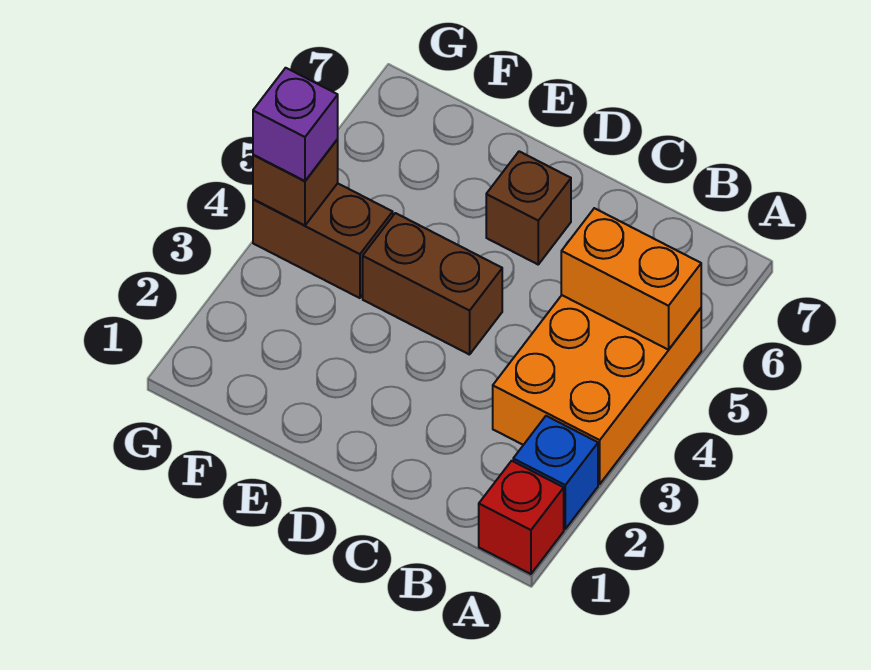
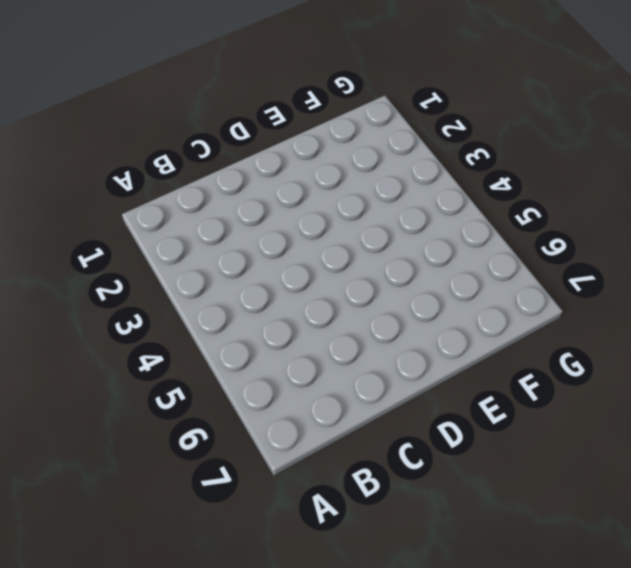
none -> red brick A1 level 1
none -> blue brick A2 level 1

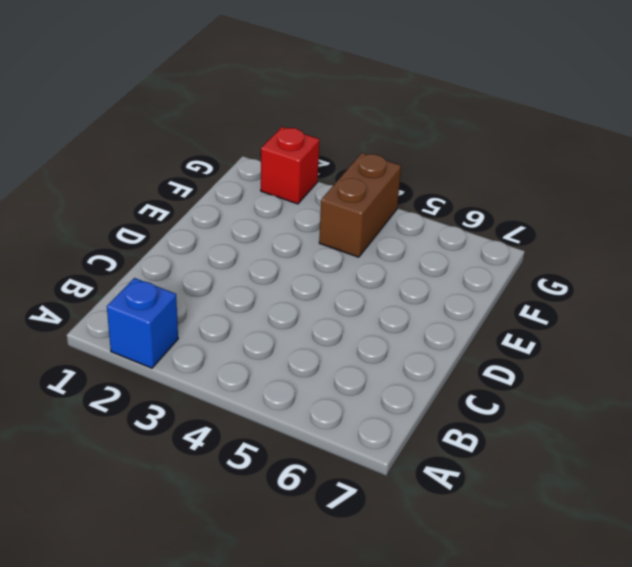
red brick G2 level 1 -> red brick A1 level 1
none -> orange brick A3:B5 level 1
none -> brown brick D4:E4 level 1

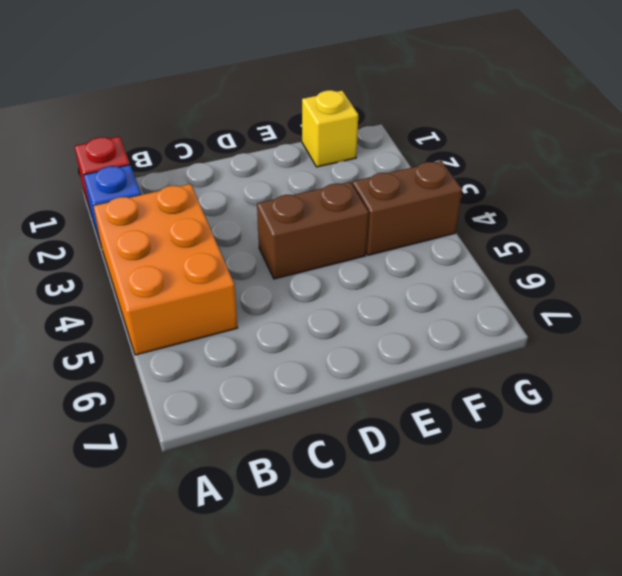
yellow brick F1 level 1 -> none
none -> brown brick D6 level 1
none -> orange brick A5:B5 level 2

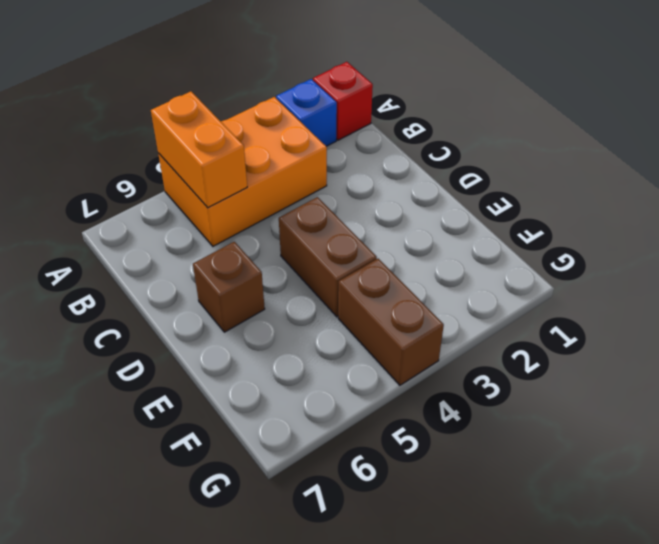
none -> brown brick G4 level 2
none -> purple brick G4 level 3

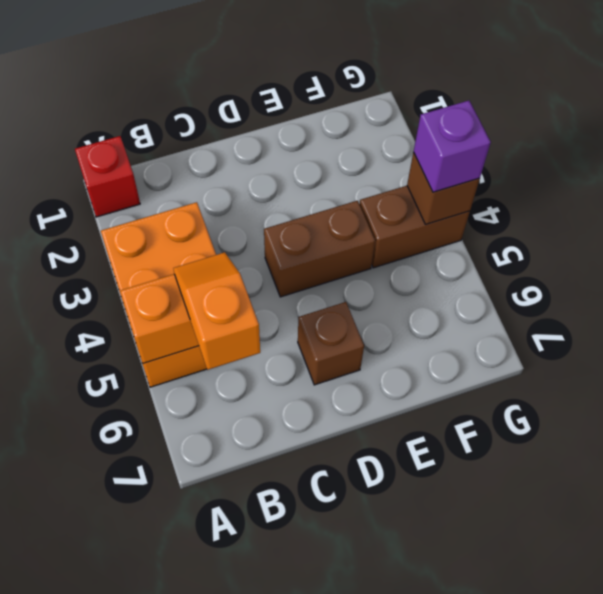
orange slope B5:B6 level 3 top 6 -> none
none -> blue brick A2 level 1

